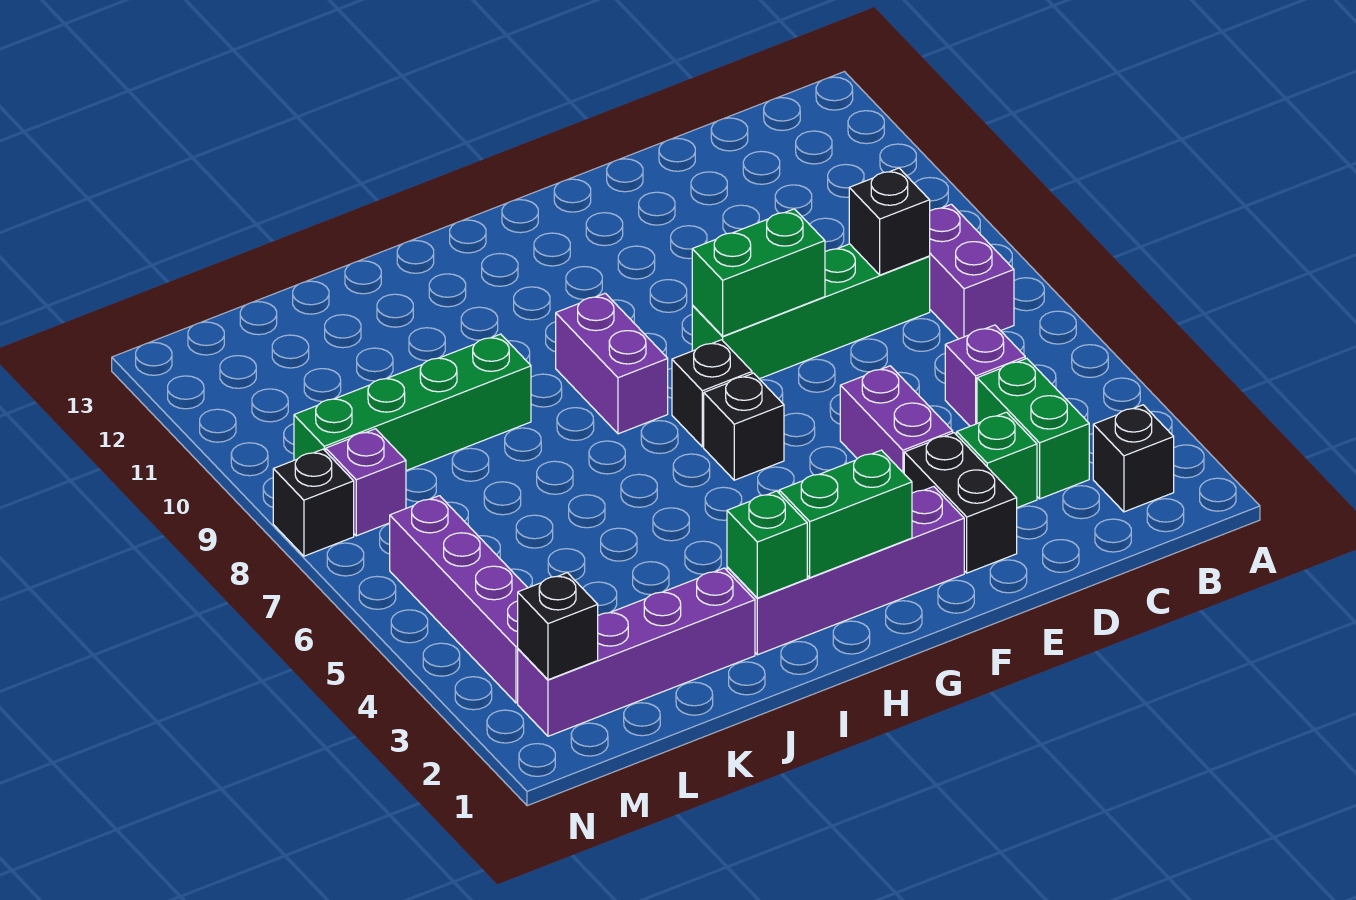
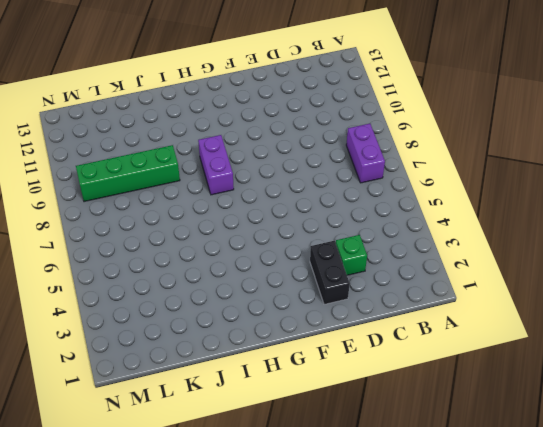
none -> black brick B2 level 1
none -> green brick C3:C4 level 1
none -> purple brick C5 level 1

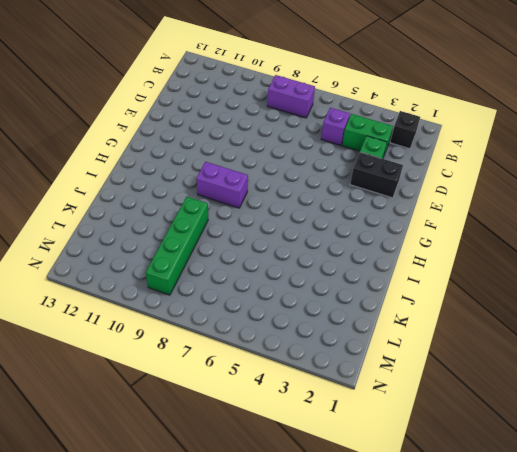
none -> green brick C8:F8 level 1
none -> purple brick E4:E5 level 1
none -> purple brick F2:I2 level 1

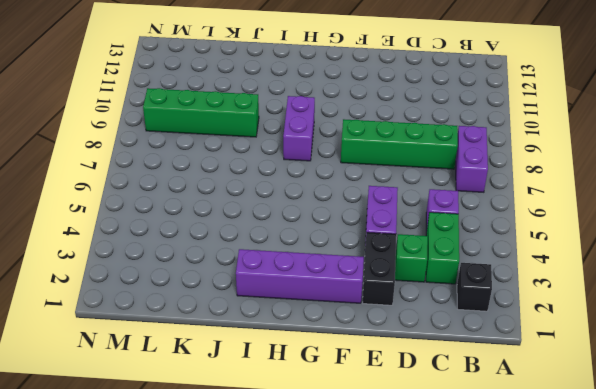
none -> black brick G6 level 1
none -> black brick G7 level 1
none -> purple brick J2:M2 level 1

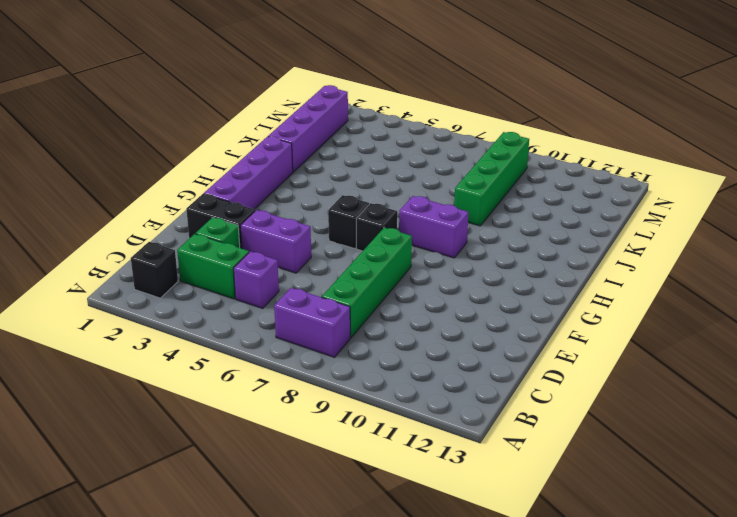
none -> purple brick M3:M6 level 1
none -> purple brick M8 level 1
none -> black brick N8 level 1

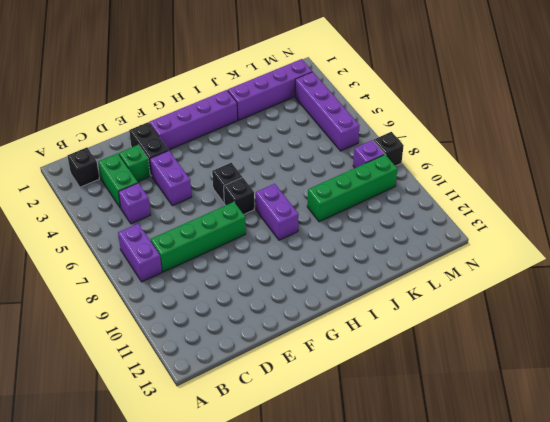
none -> black brick C8 level 2
none -> green brick E8:F8 level 2
none -> green brick G2:H2 level 2

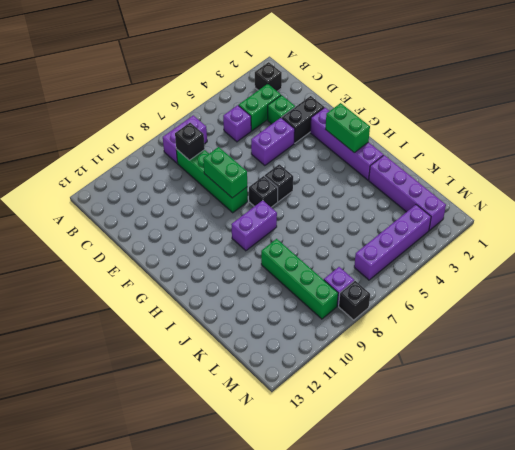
none -> green brick I2 level 2
none -> black brick M2 level 2

